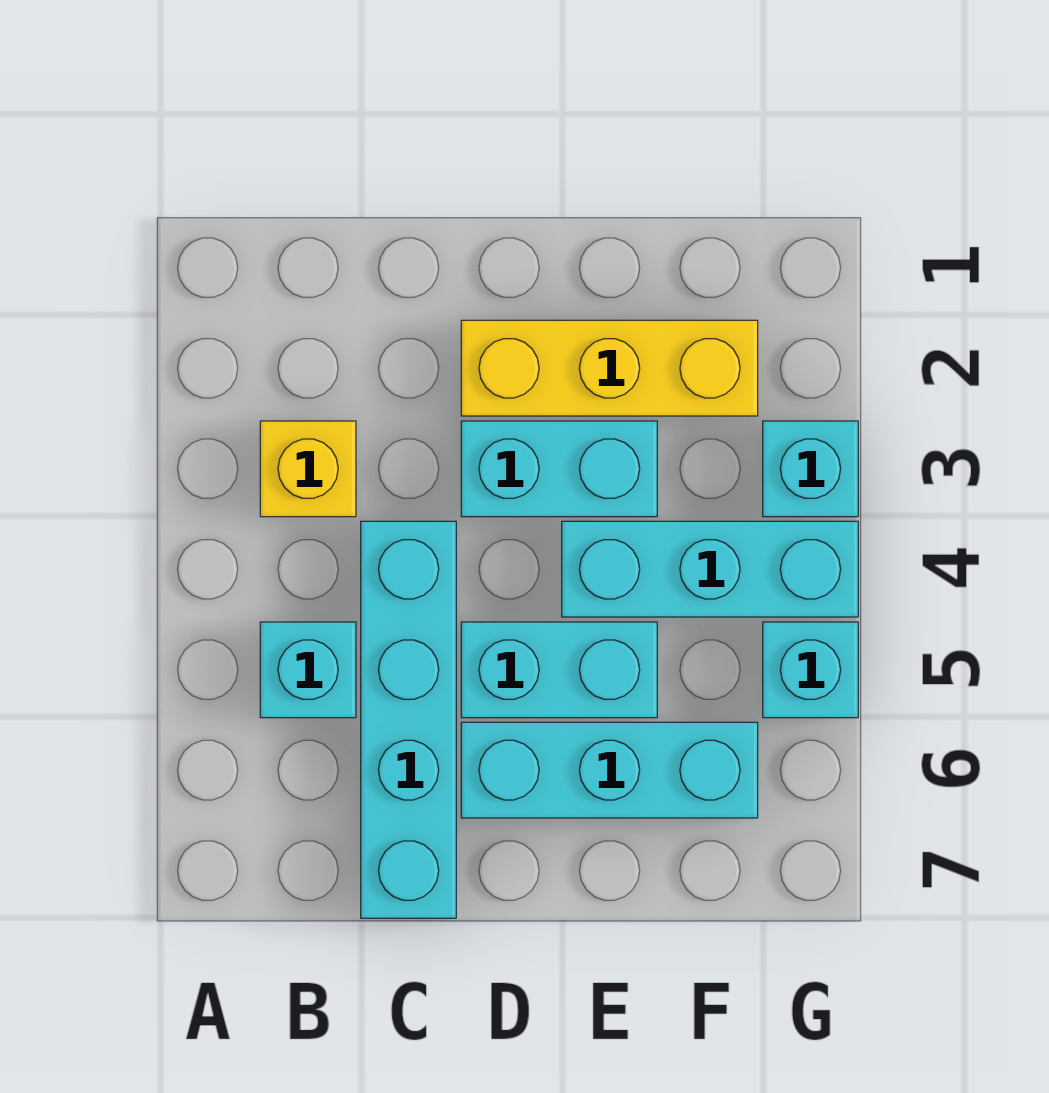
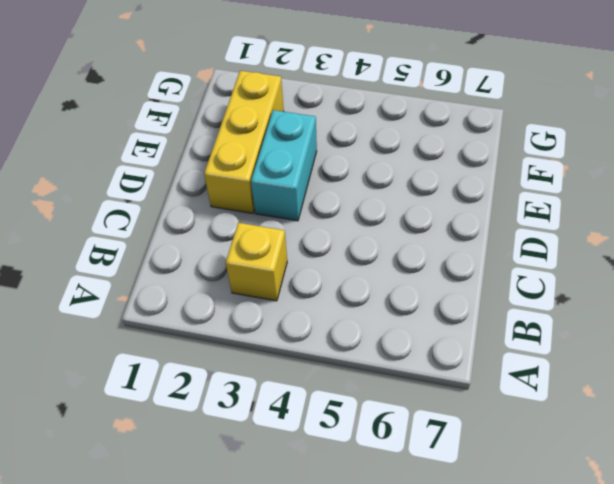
none -> cyan brick B5 level 1
none -> cyan brick C4:C7 level 1

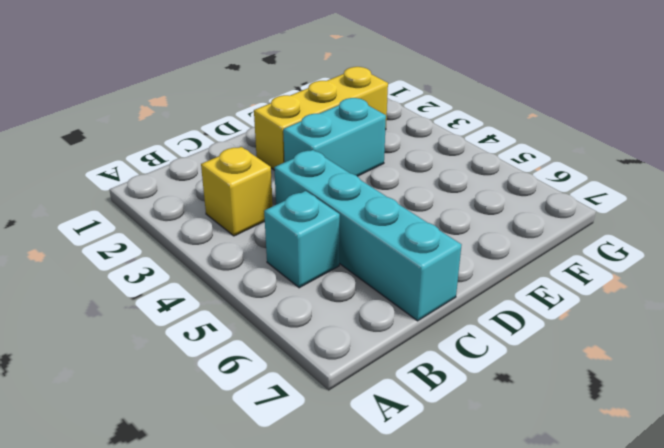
none -> cyan brick D5:E5 level 1
none -> cyan brick D6:F6 level 1

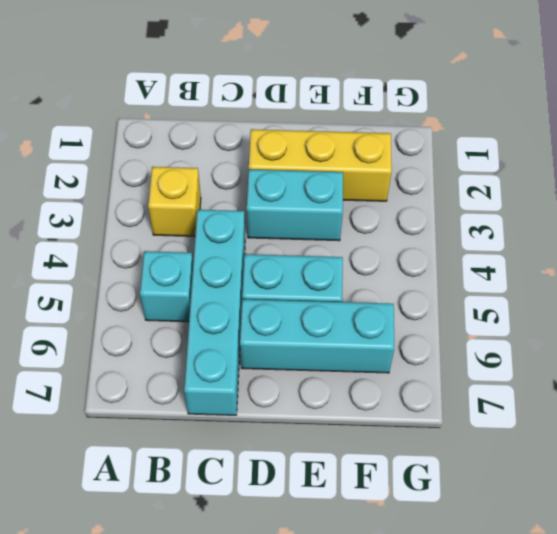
none -> cyan brick E4:G4 level 1
none -> cyan brick G3 level 1

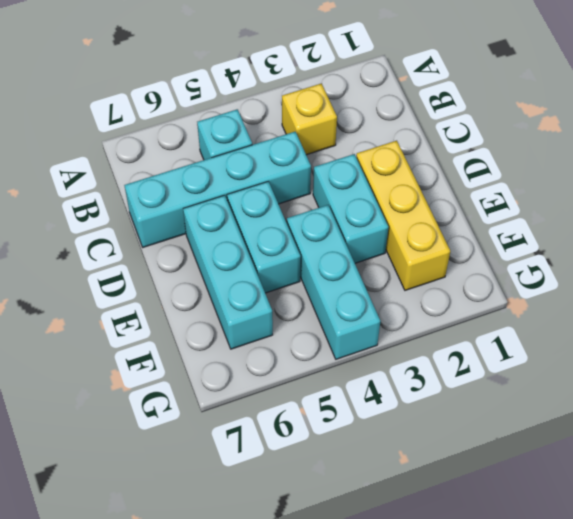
none -> cyan brick G3 level 1
none -> cyan brick G5 level 1

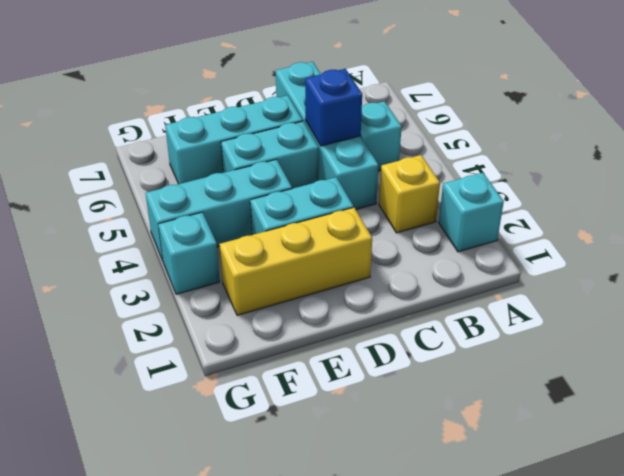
cyan brick A2 level 1 -> cyan brick G5 level 1
blue brick C5 level 2 -> none

